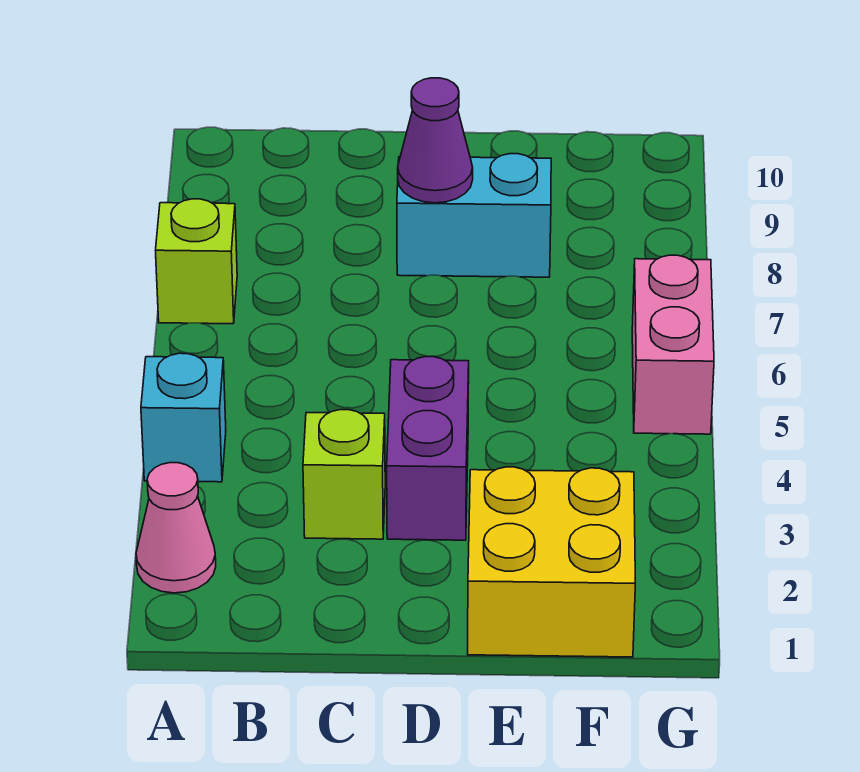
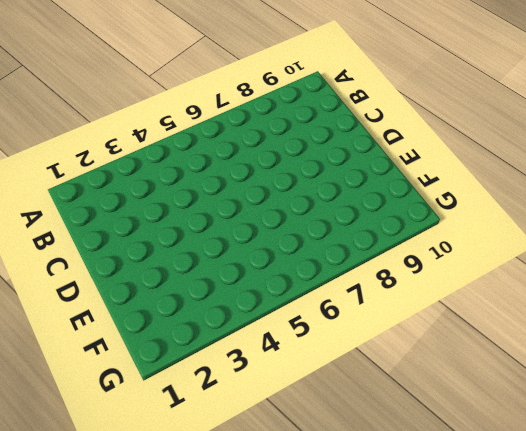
none -> pink cone A2 level 1
none -> cyan brick A4 level 1

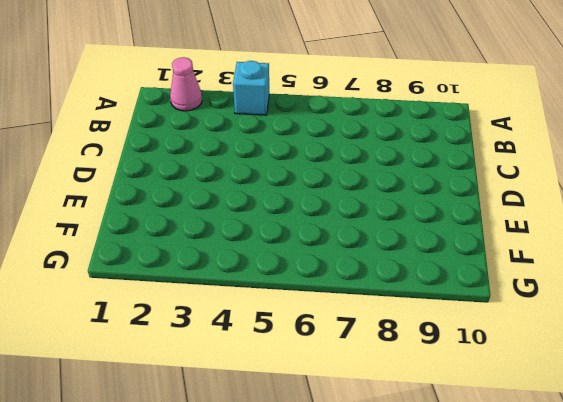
none -> lime brick A7 level 1
none -> lime brick C3 level 1

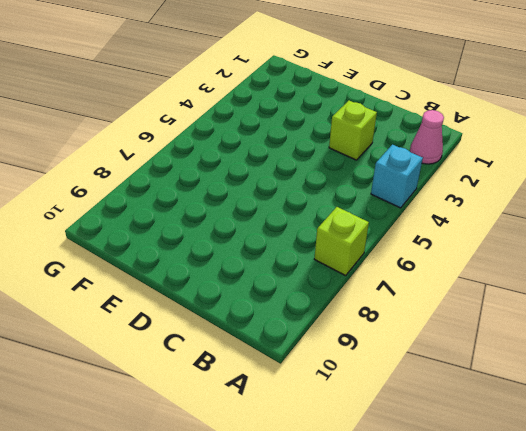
none -> purple brick D3:D4 level 1
none -> cyan brick D8:E8 level 1

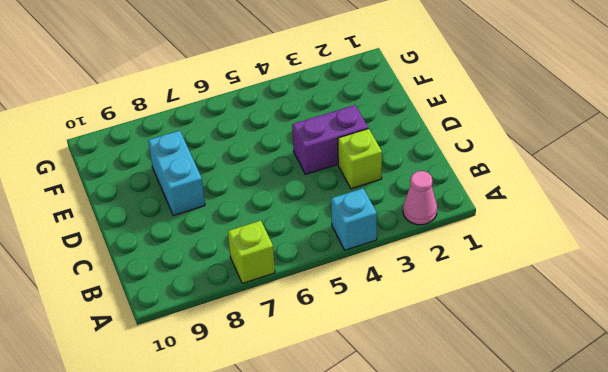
none -> yellow brick E1:F2 level 1
none -> pink brick G5:G6 level 1

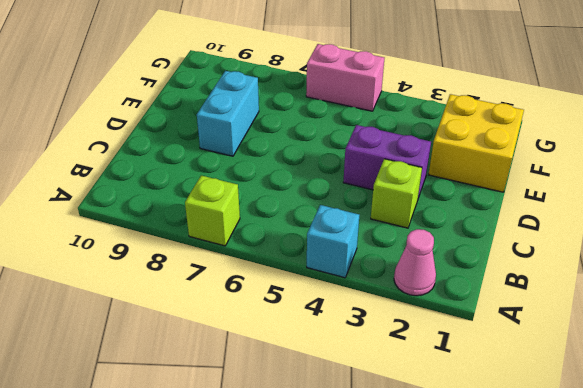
none -> purple cone D8 level 2

